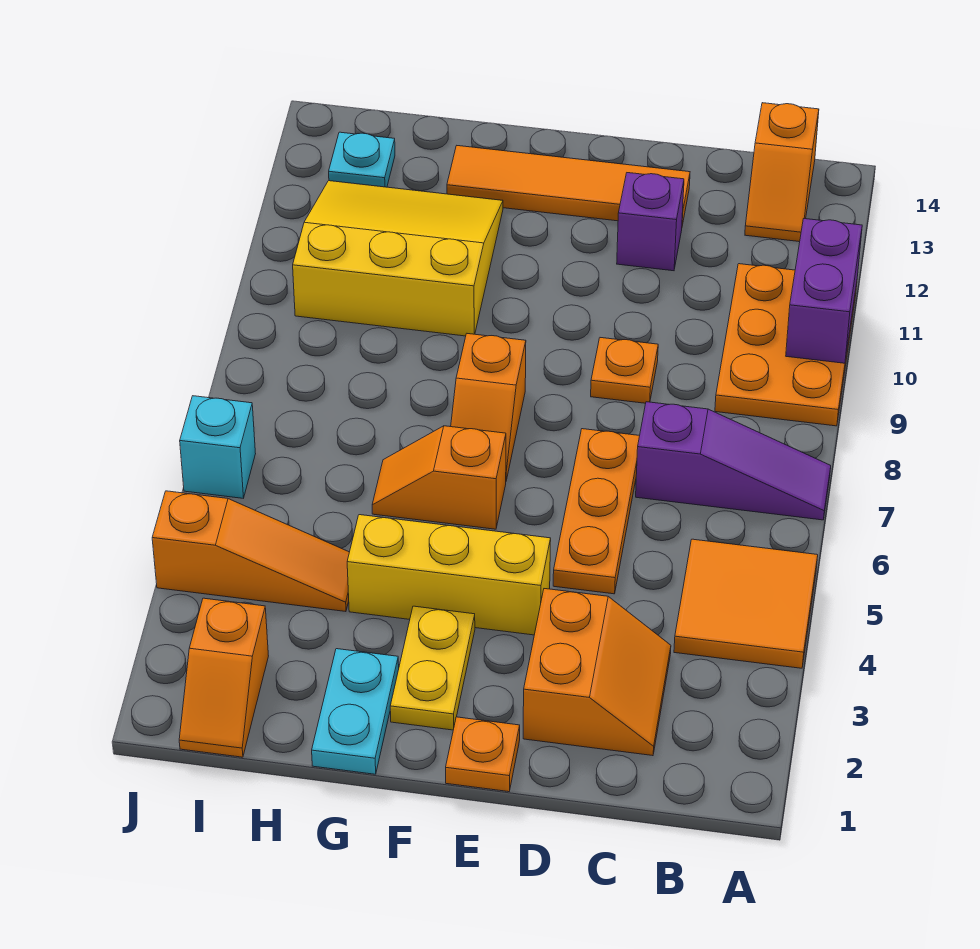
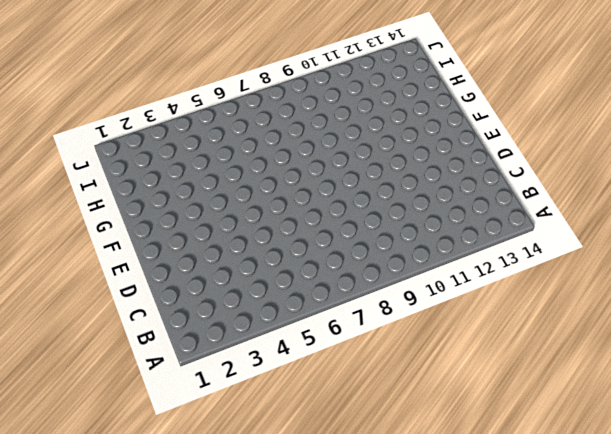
none -> orange tile A4:B5 level 1
none -> purple slope A7:C7 level 1 top C
none -> orange plate A9:B11 level 1

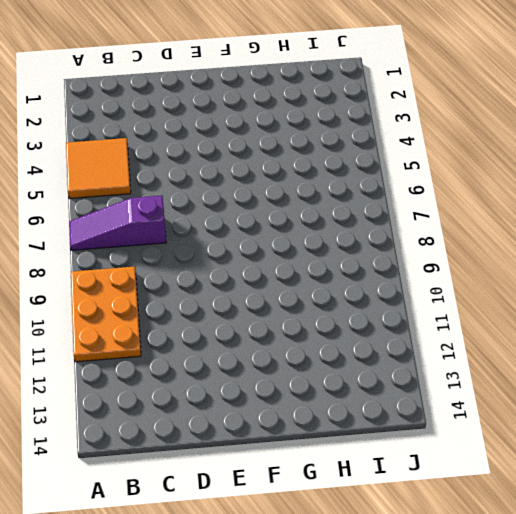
none -> orange slope B13:B14 level 1 top 14
none -> orange slope C2:D3 level 1 top D
none -> orange plate D5:D7 level 1

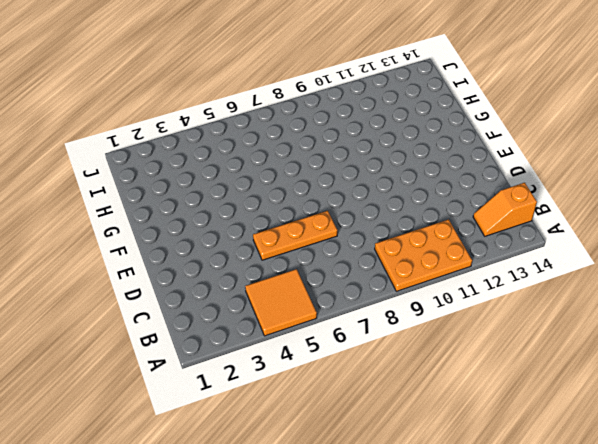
none -> purple slope A7:C7 level 1 top C
none -> orange slope C2:D3 level 1 top D
none -> orange plate D9 level 1

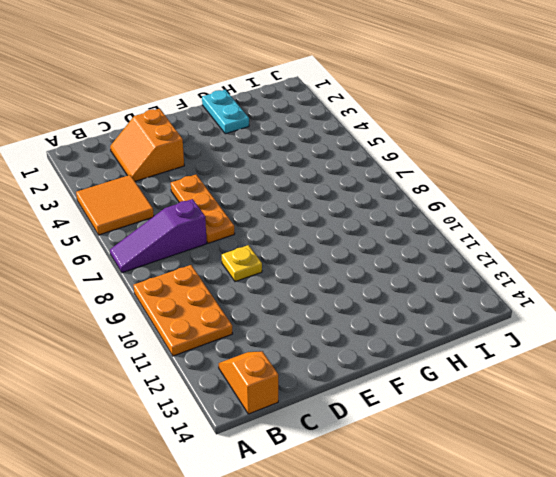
yellow plate D9 level 1 -> orange plate D9 level 1
none -> purple brick D12 level 1
none -> orange tile D13:G13 level 1
none -> orange plate E1 level 1

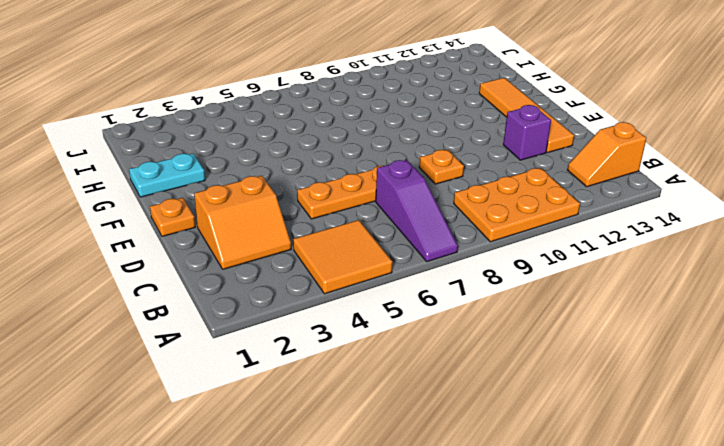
none -> yellow brick E4:G4 level 1
none -> yellow plate F2:F3 level 1
none -> orange slope F6:G6 level 1 top F

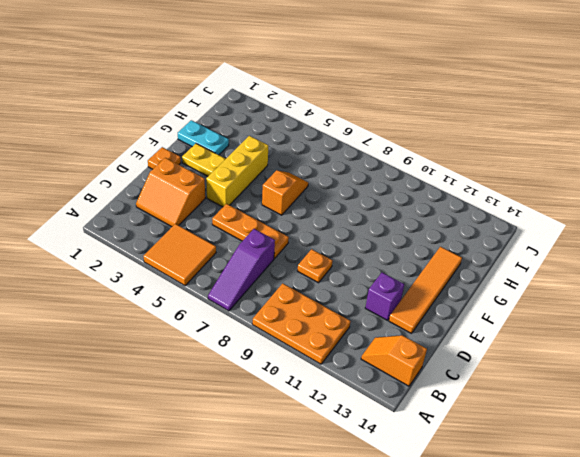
none -> orange slope F7:F8 level 1 top 8
none -> yellow slope G10:I12 level 1 top 10
none -> orange slope H4:J4 level 1 top J

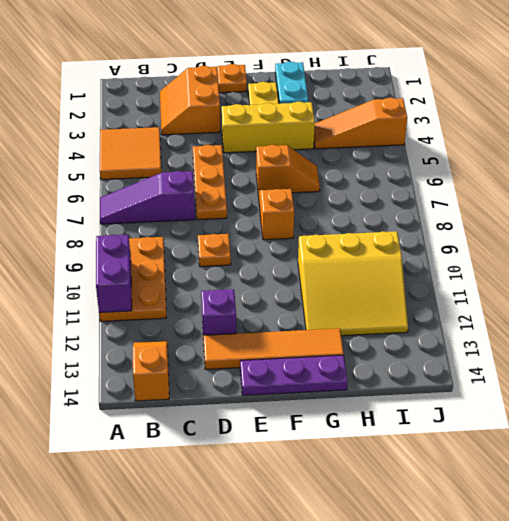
purple plate E14:G14 level 1 -> none
none -> orange slope I1:I2 level 1 top 2
none -> cyan plate I13 level 1
none -> cyan brick J6 level 1

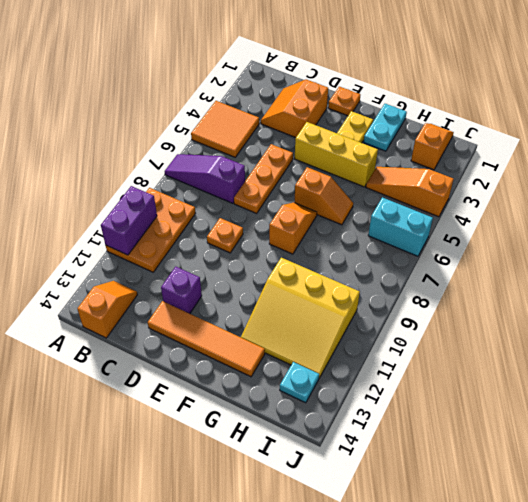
cyan brick I6:J6 level 1 -> cyan brick J6 level 1

